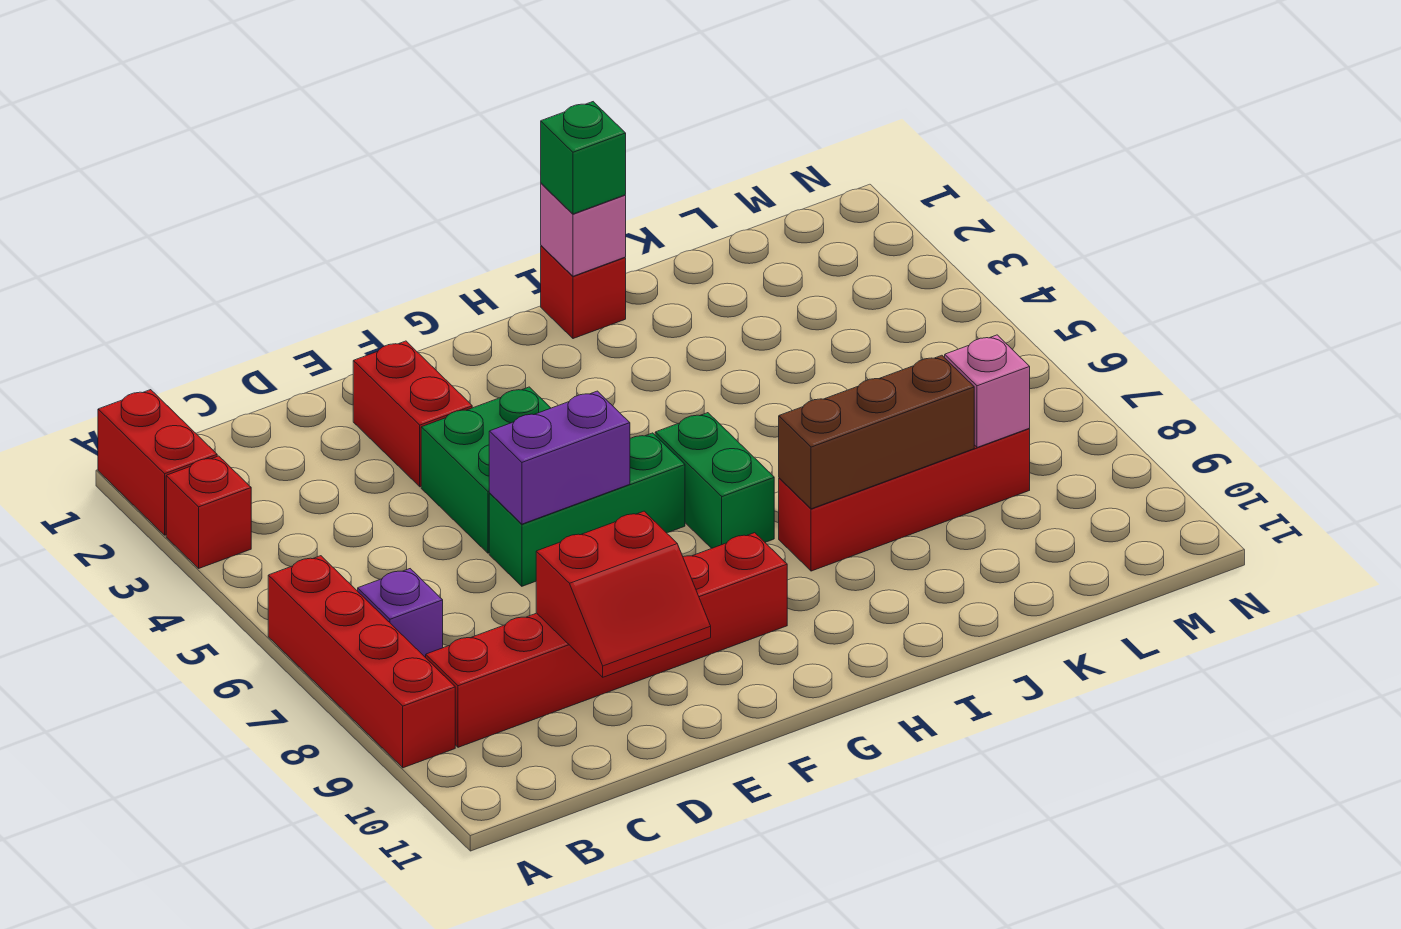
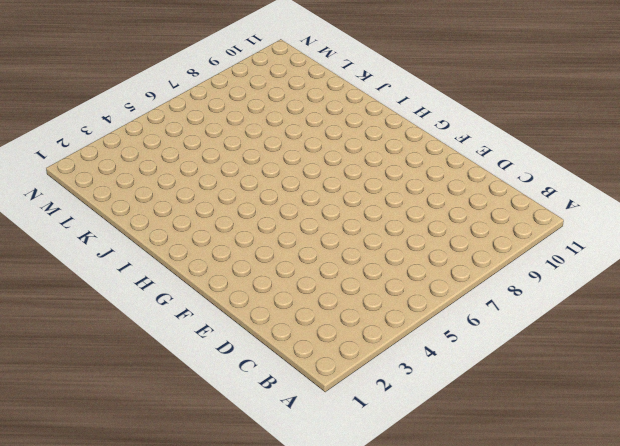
none -> red brick A1:A2 level 1
none -> red brick A3 level 1
none -> red brick A6:A9 level 1

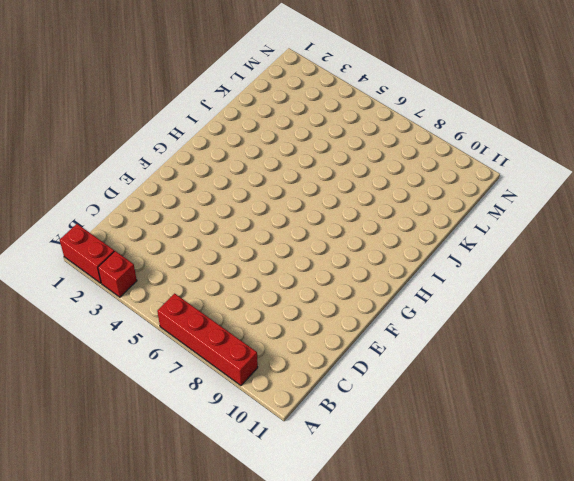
none -> purple brick B7 level 1
none -> red brick B9:G9 level 1
none -> red brick E2:E3 level 1

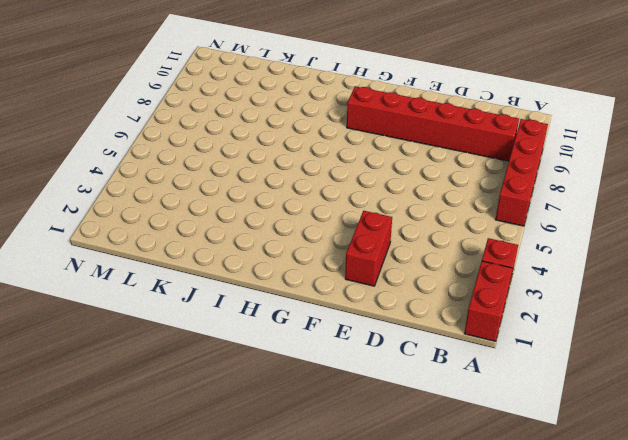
none -> purple brick B7 level 1
none -> green brick E4:F5 level 1
none -> green brick E6:G6 level 1

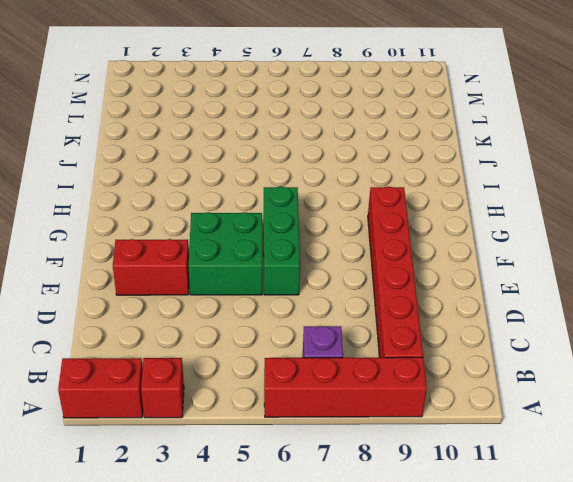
none -> green brick H6:H7 level 1
none -> red brick I1 level 1
none -> red brick I8:L8 level 1

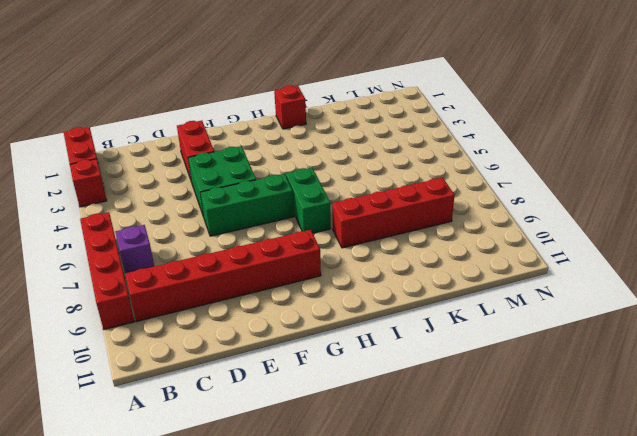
none -> red slope D9:E10 level 2 top 9
none -> purple brick E6:F6 level 2
none -> pink brick I1 level 2

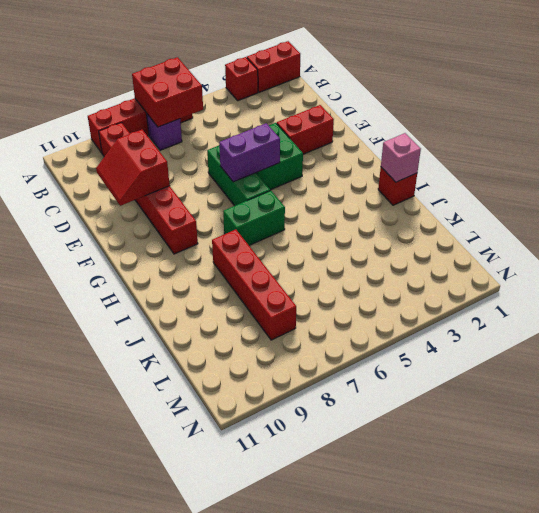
red brick A6:B7 level 2 -> none
purple brick F5:F6 level 2 -> purple brick E6:F6 level 2
none -> brown brick I8:K8 level 2
none -> pink brick L8 level 2
none -> green brick I1 level 3

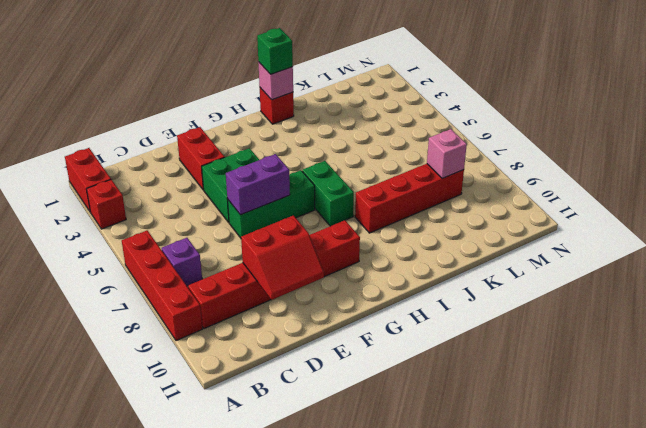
none -> brown brick I8:K8 level 2

